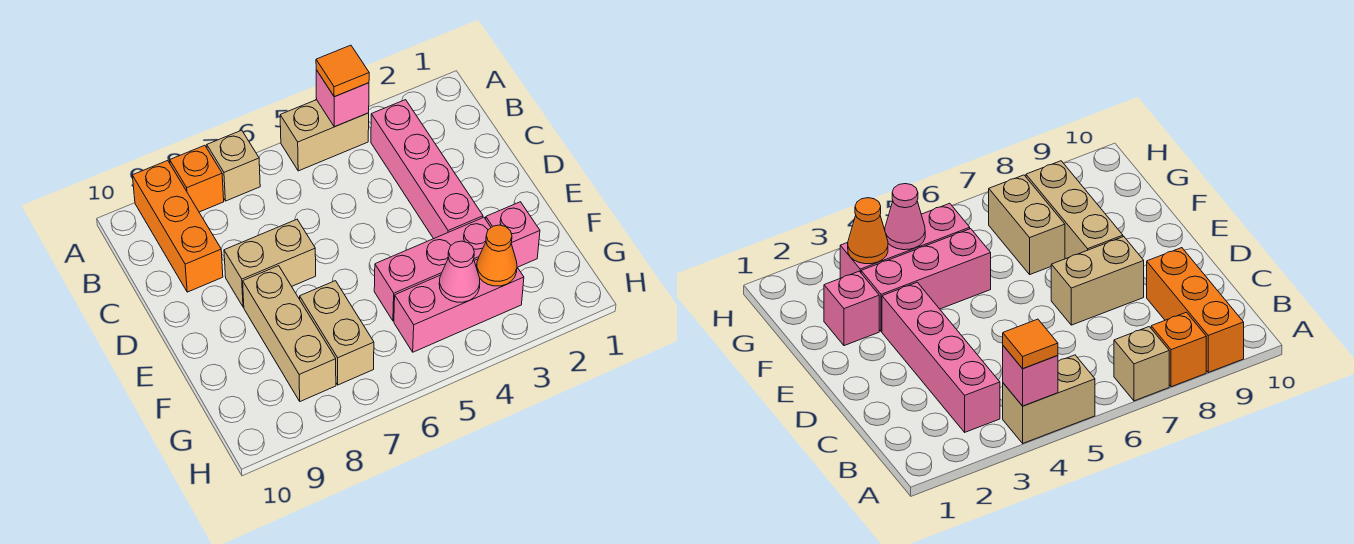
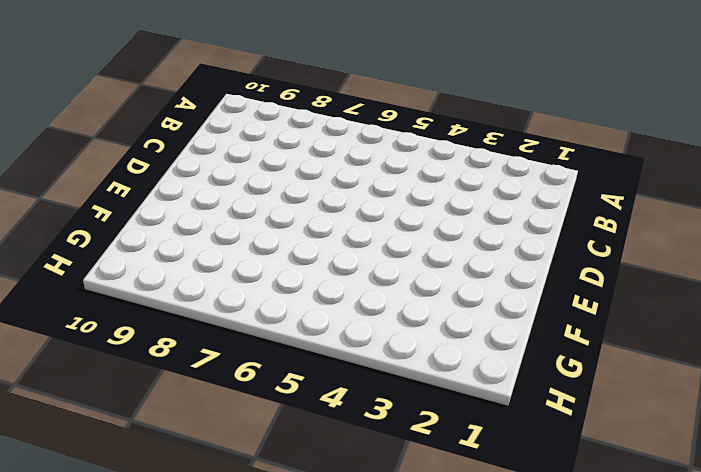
none -> tan brick A4:A5 level 1
none -> tan brick A7 level 1
none -> orange brick A8 level 1

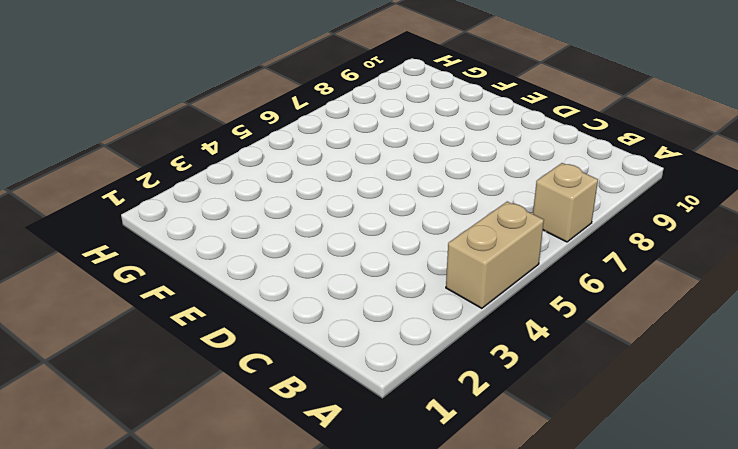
none -> orange brick A8 level 1
none -> orange brick A9:C9 level 1
none -> pink brick B3:E3 level 1

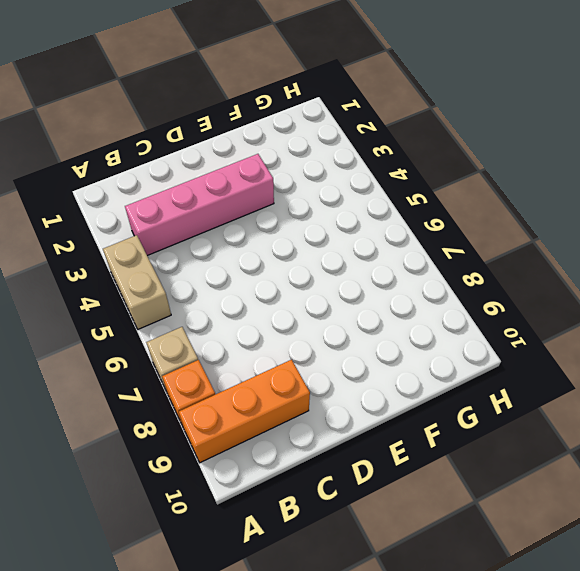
none -> tan brick D7:D8 level 1
none -> tan brick E8:G8 level 1
none -> pink brick F2 level 1

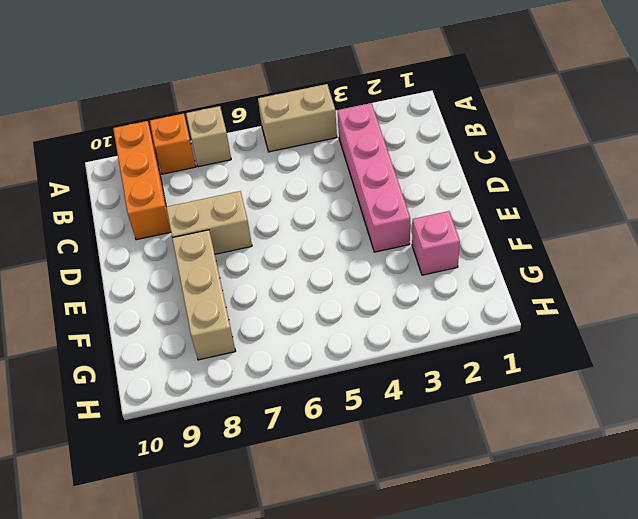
none -> pink brick F3:F5 level 1
none -> tan brick F7:G7 level 1
none -> pink brick G3:G5 level 1

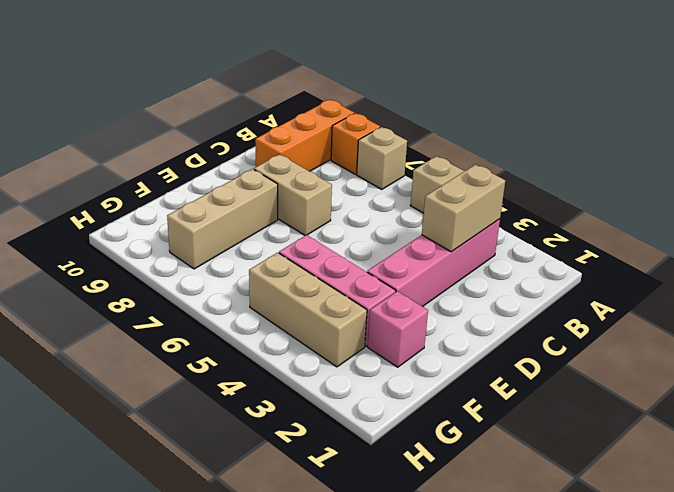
tan brick B3:C3 level 2 -> tan brick F7:G7 level 1
tan brick G3:G5 level 1 -> pink brick G3:G5 level 1
none -> pink brick A4 level 2
none -> orange cone G3 level 2
none -> pink cone G4 level 2

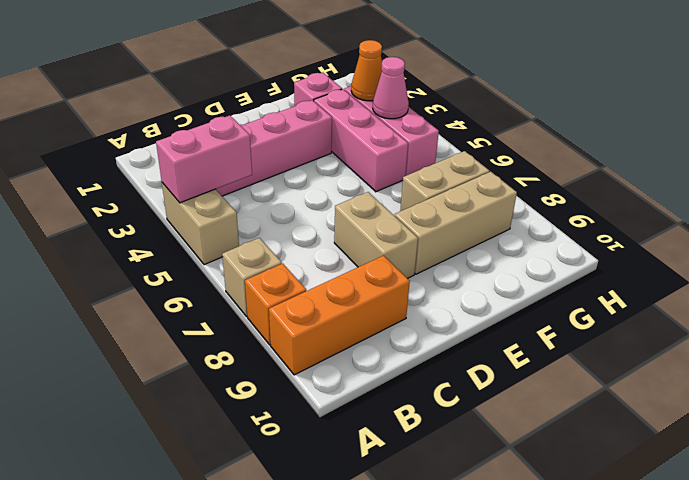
pink brick A4:B4 level 2 -> pink brick A4 level 2
none -> orange tile A4 level 3

